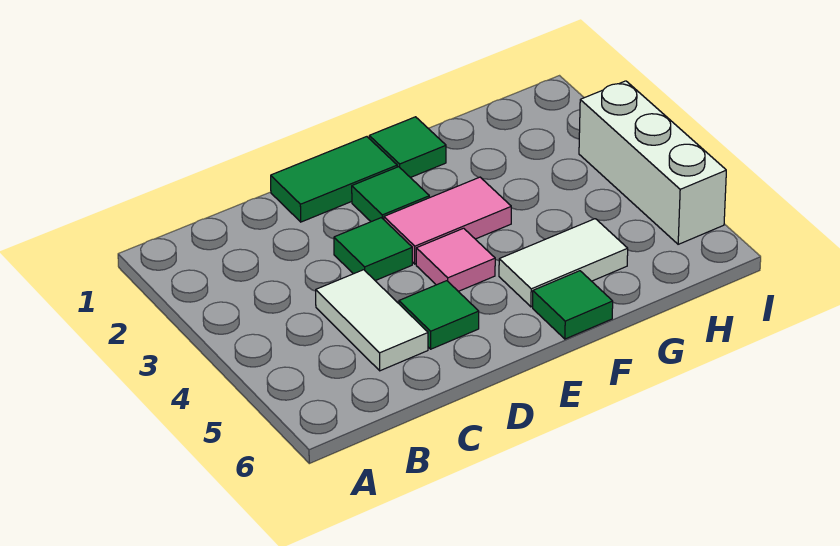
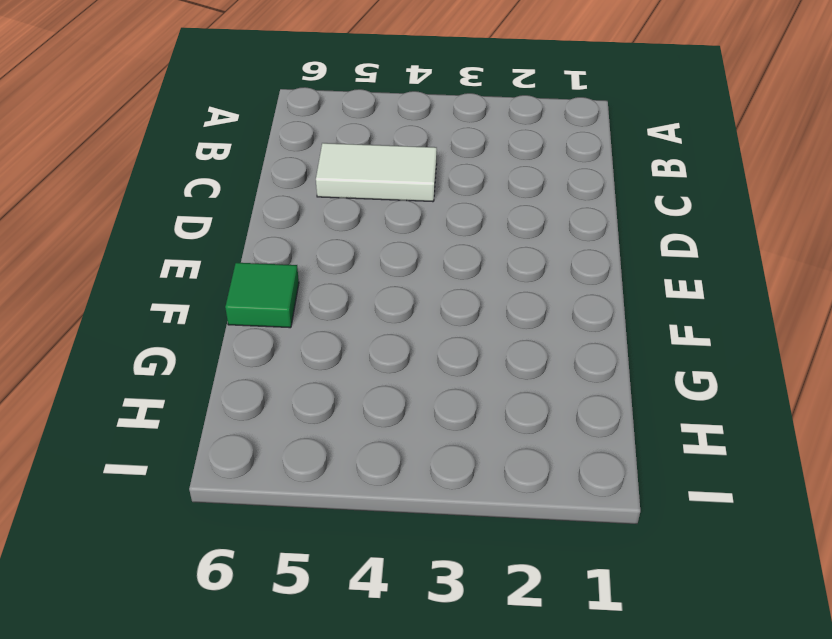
none -> green tile D1:E1 level 1
none -> green tile D3 level 1

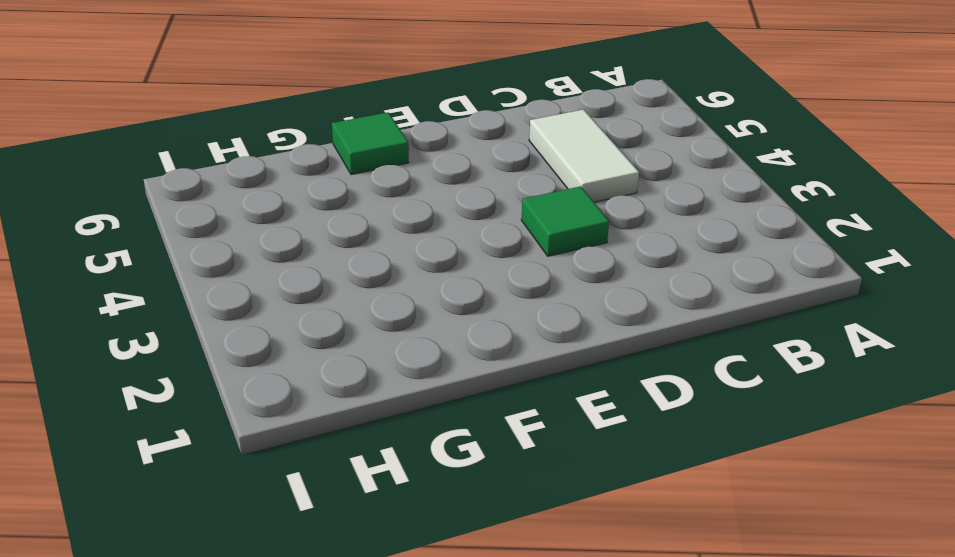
none -> green tile D1:E1 level 1
none -> green tile D5 level 1

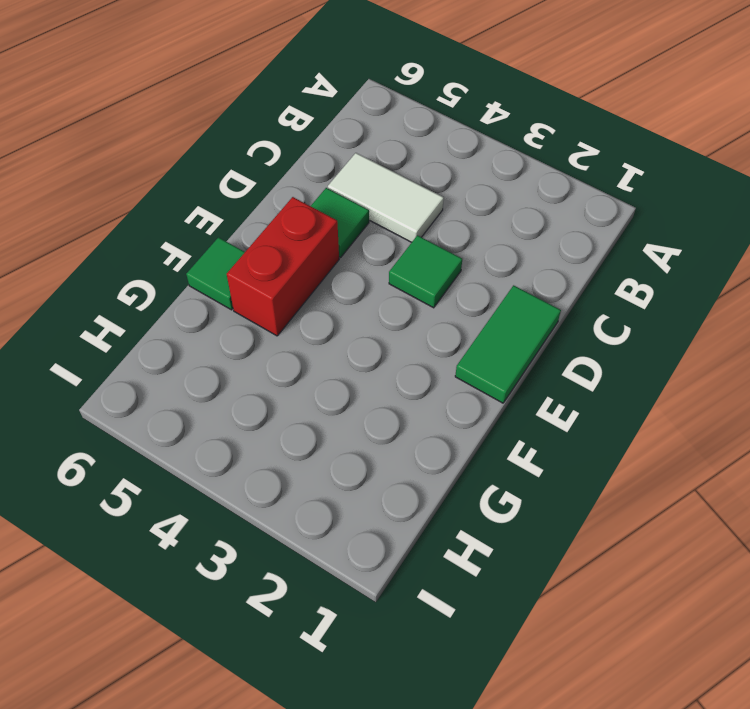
red brick E5:F5 level 1 -> white tile F5:G5 level 1
none -> green tile E2 level 1
none -> pink tile E3:F3 level 1

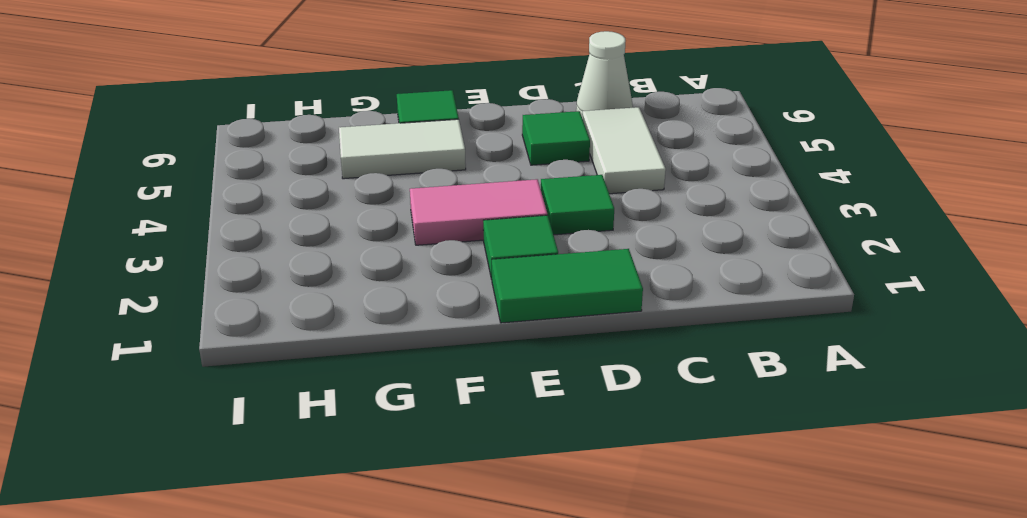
white cone C6 level 1 -> none
none -> pink tile E4 level 1
none -> green tile F1 level 1

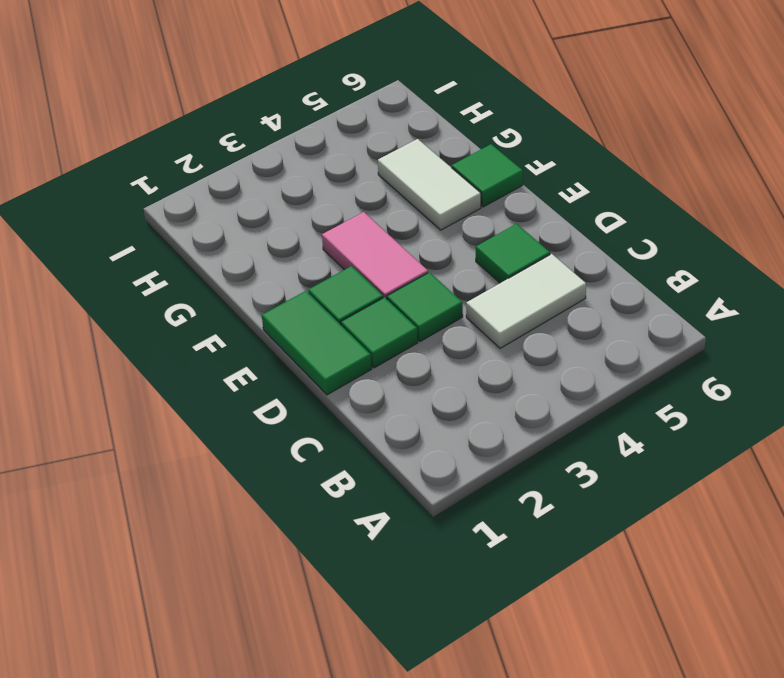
green tile D2 level 1 -> green tile F1 level 1
none -> pink tile E4 level 1
none -> white brick I3:I5 level 1

